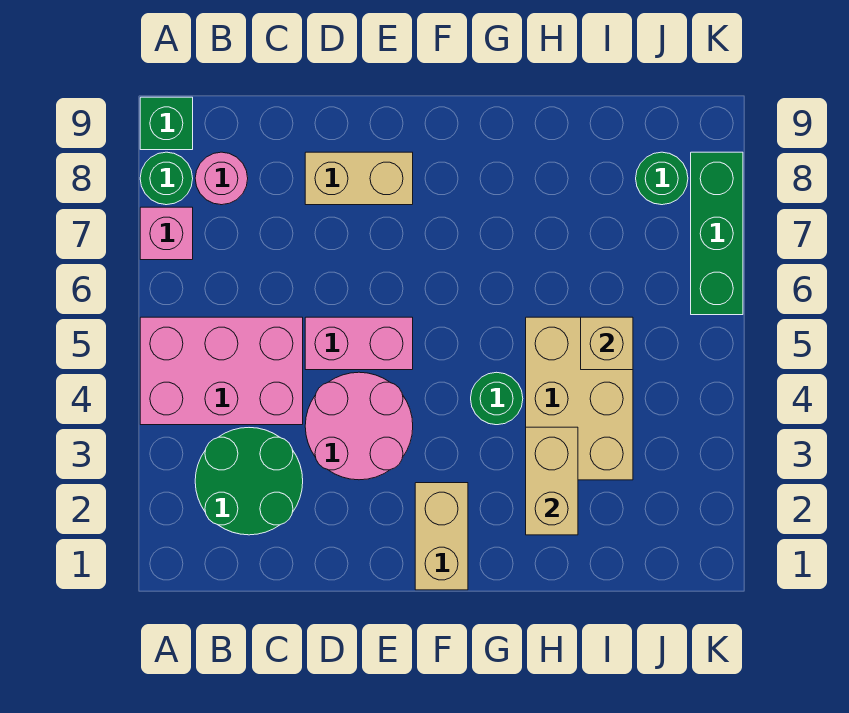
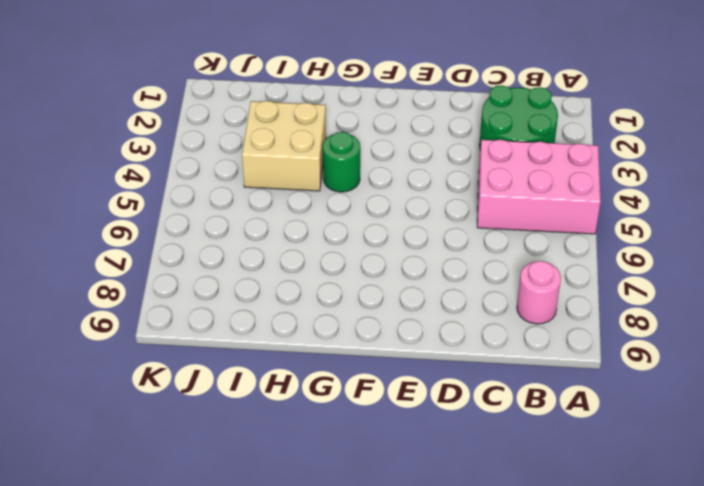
tan brick H3:I4 level 1 -> tan brick H3:I5 level 1
none -> pink brick A7 level 1
none -> green round brick A8 level 1
none -> green brick A9 level 1

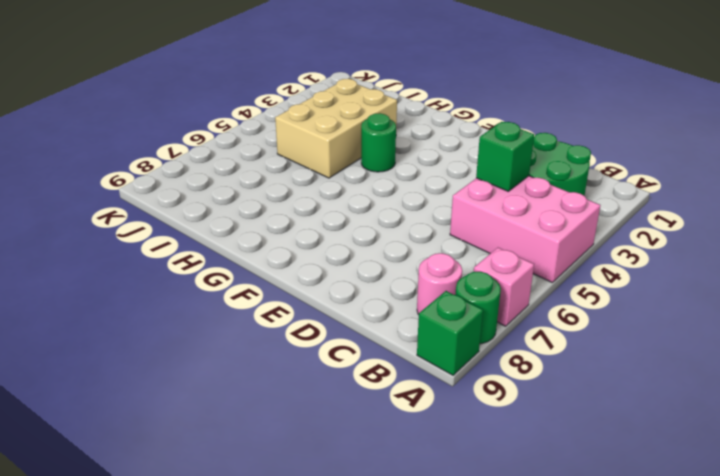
green brick C4 level 2 -> none
none -> pink round brick D3:E4 level 1
none -> pink brick D5:E5 level 1
none -> tan brick D8:E8 level 1

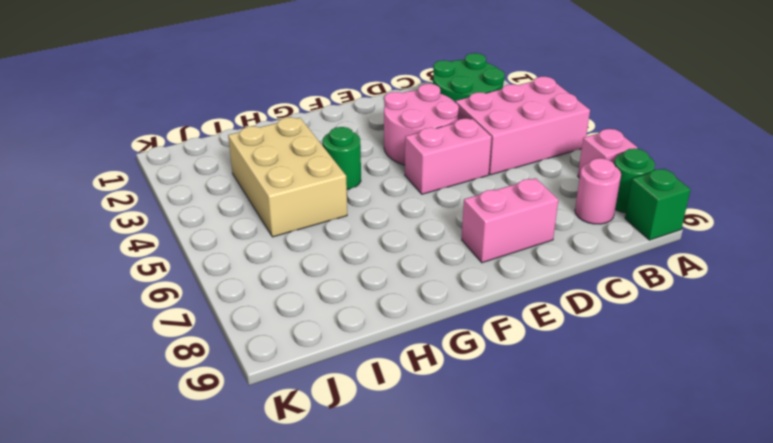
pink brick D8:E8 level 1 -> tan brick D8:E8 level 1
none -> tan brick F1:F2 level 1
none -> green round brick J8 level 1
none -> green brick K6:K8 level 1

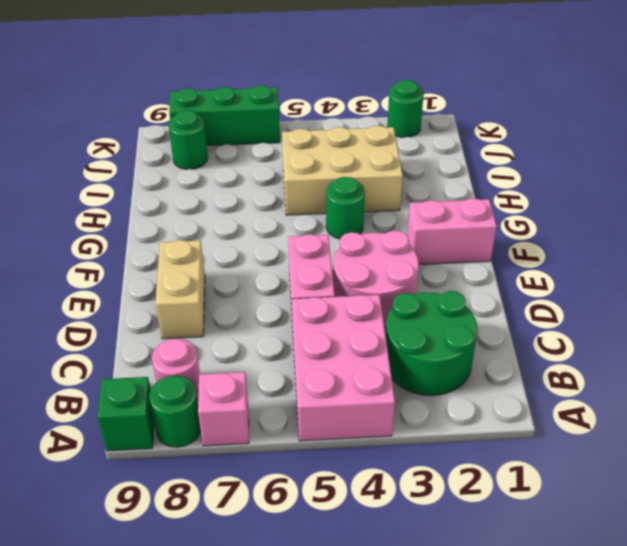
pink brick F1:F2 level 1 -> tan brick F1:F2 level 1
green round brick K2 level 1 -> none
none -> tan brick H2:H3 level 2
none -> tan brick I5 level 2

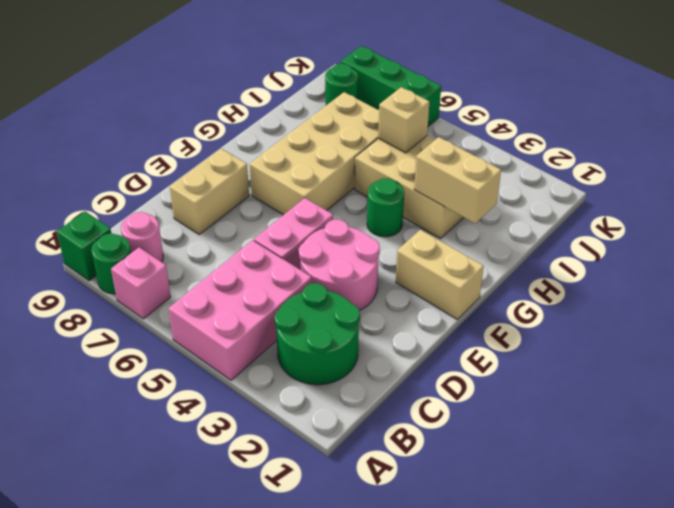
tan brick F6:I7 level 1 -> none

